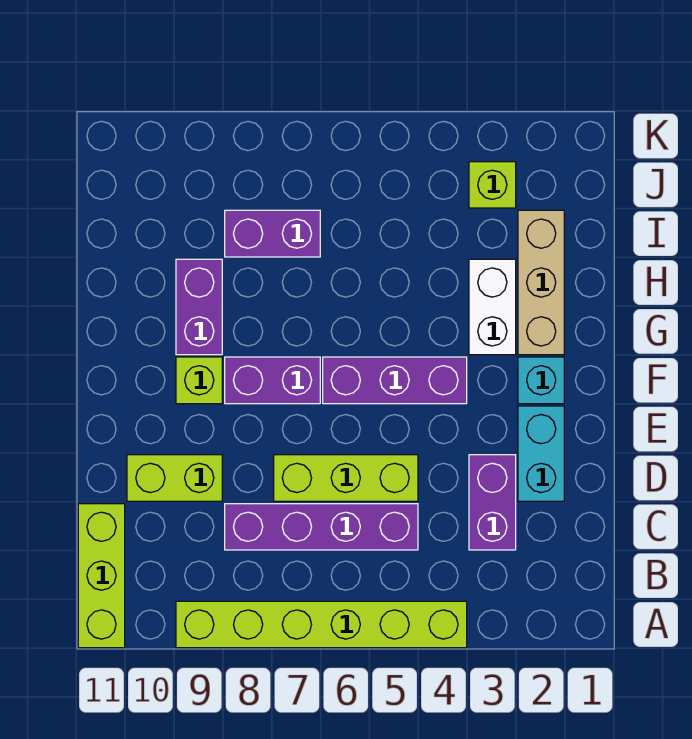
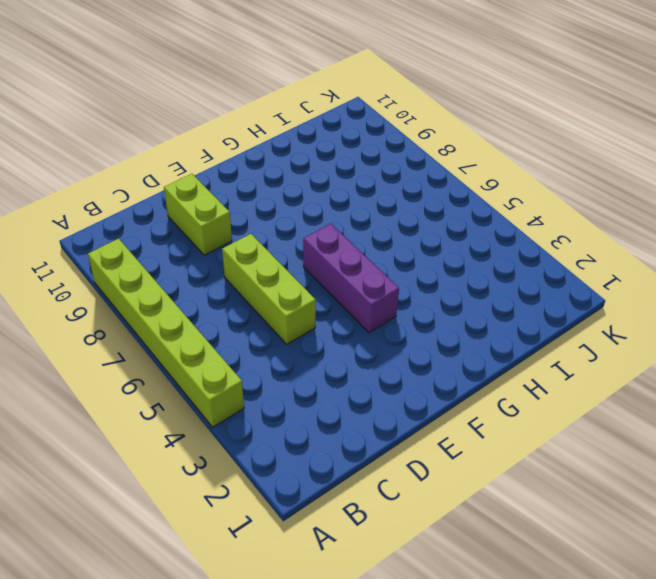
none -> lime brick A11:C11 level 1
none -> purple brick C3:D3 level 1
none -> purple brick C5:C8 level 1

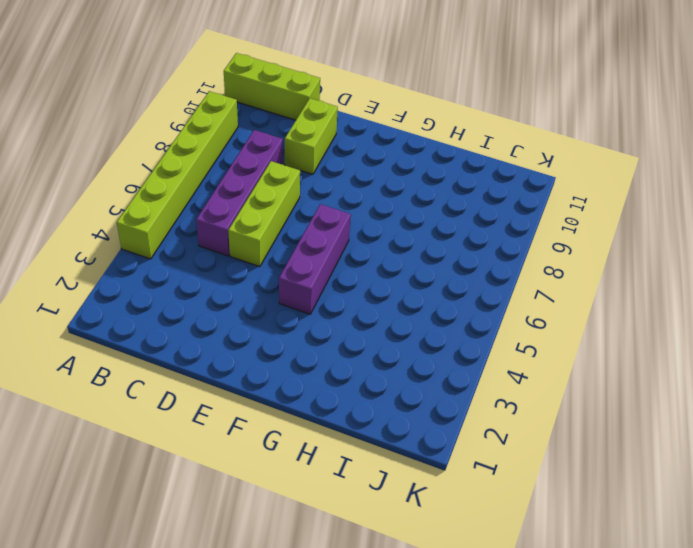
none -> purple brick C3:D3 level 1
none -> cyan brick D2:E2 level 1
none -> cyan brick F2 level 1

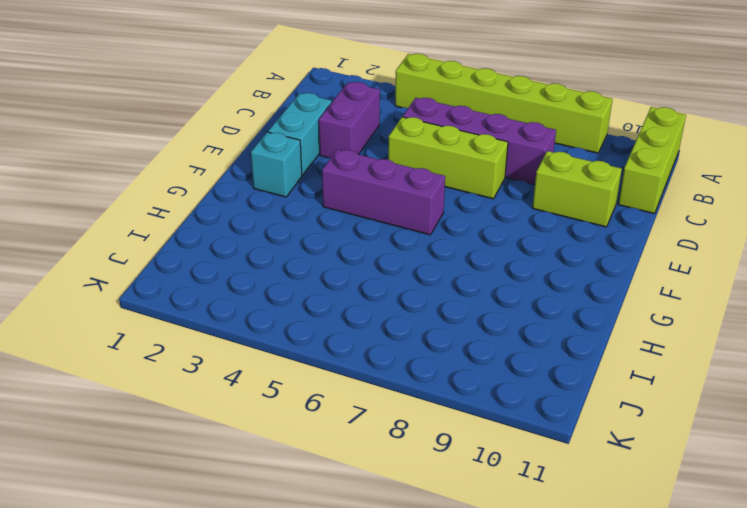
none -> purple brick F7:F8 level 1
none -> lime brick F9 level 1
none -> tan brick G2:I2 level 1

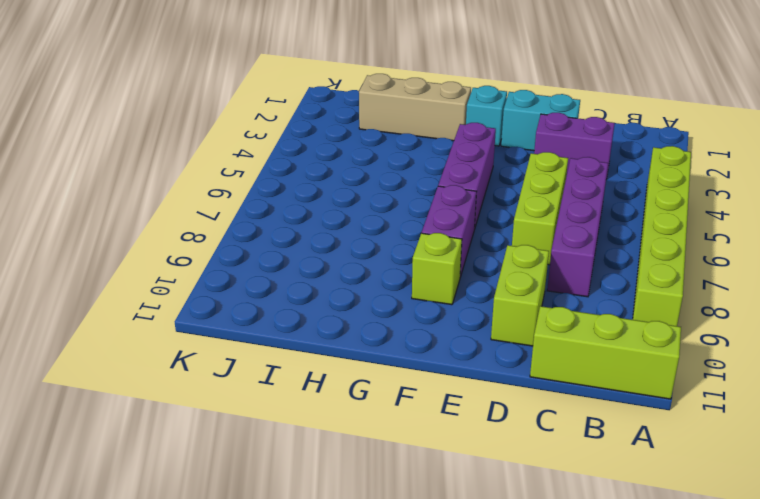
none -> white brick G3:H3 level 1
none -> purple brick G9:H9 level 1
none -> purple brick I7:I8 level 1

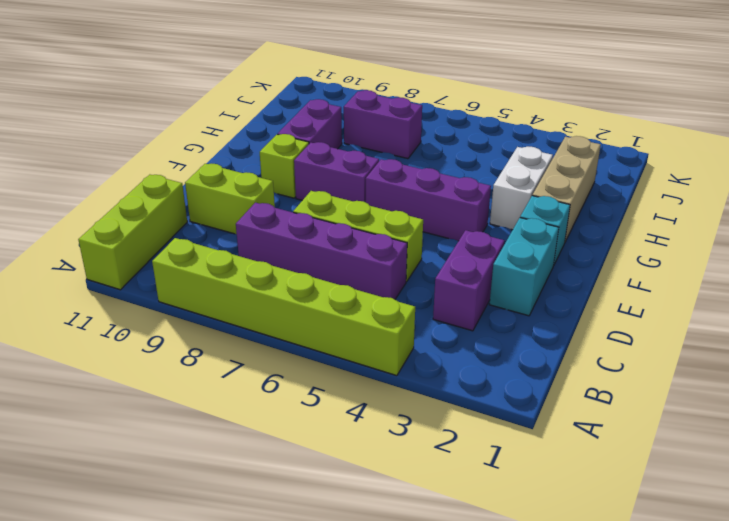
none -> lime brick J3 level 1

